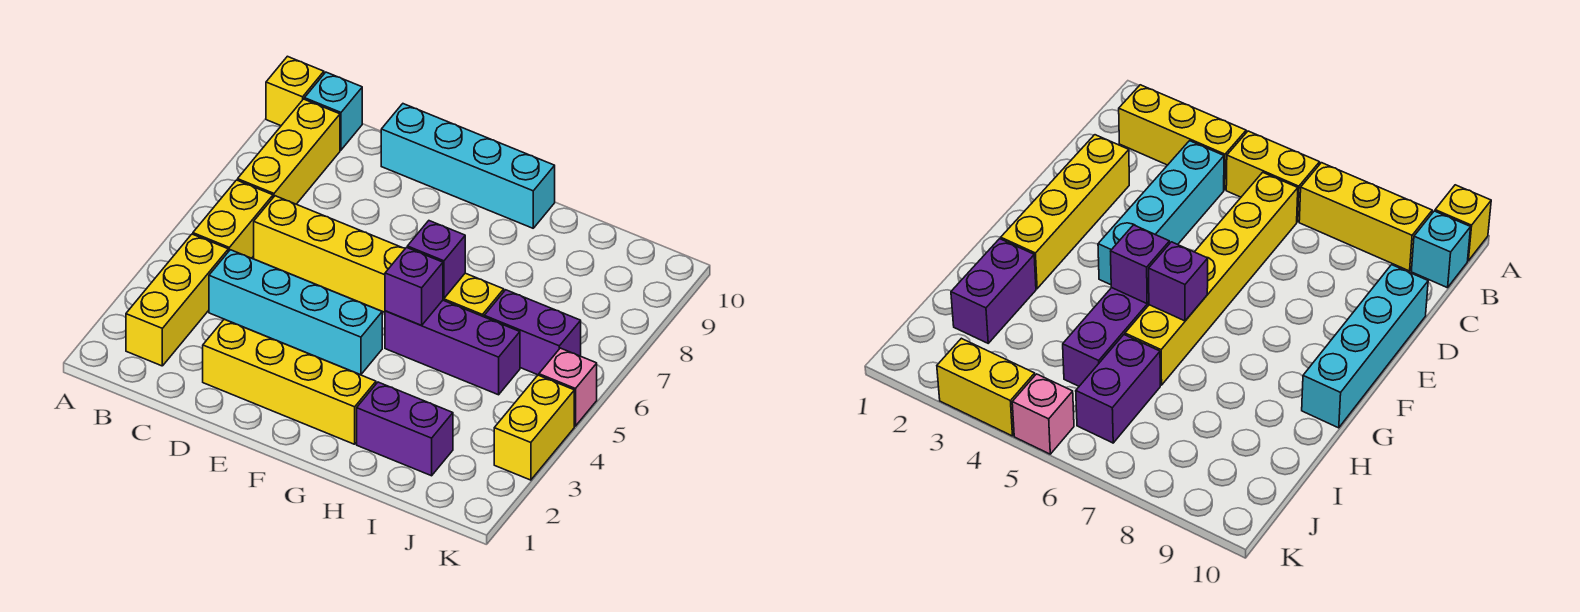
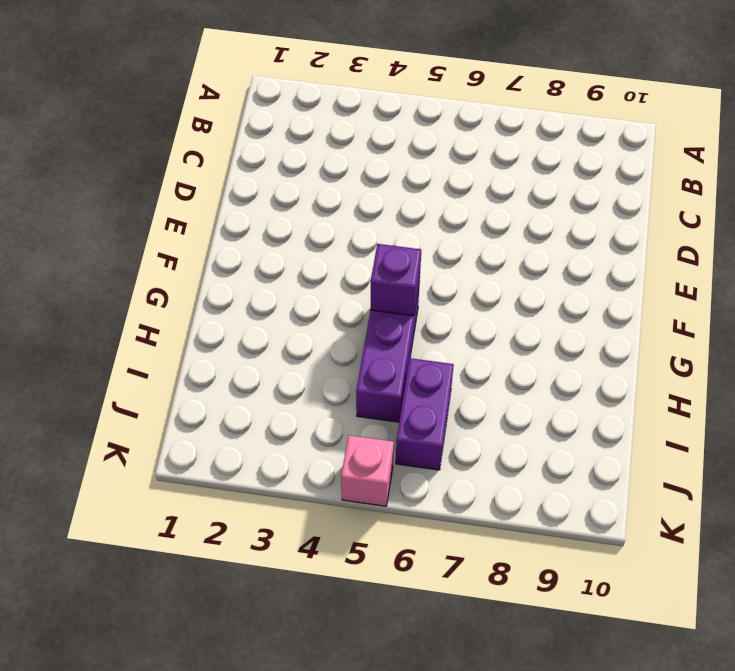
none -> yellow brick A10 level 1
none -> yellow brick B2:B4 level 1
none -> yellow brick B5:B6 level 1

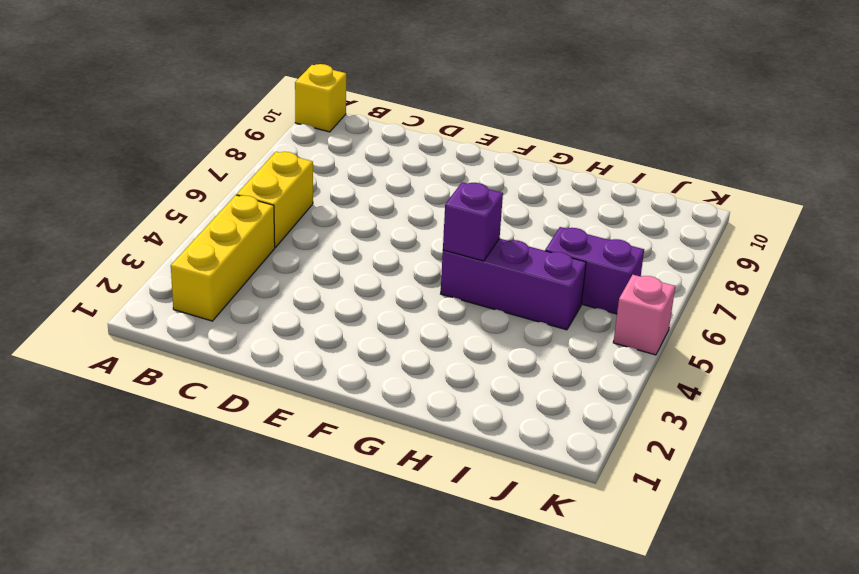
none -> yellow brick B7:B9 level 1
none -> cyan brick B10 level 1
none -> cyan brick C4:F4 level 1

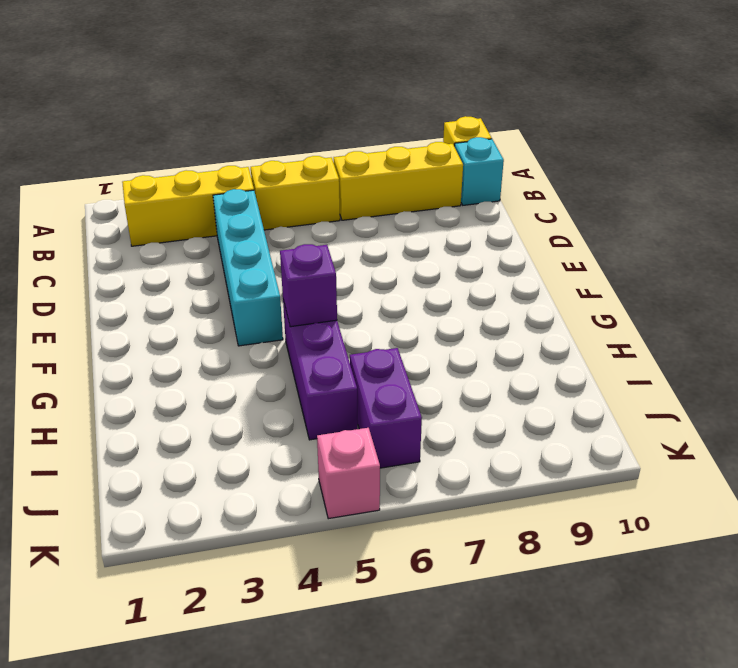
none -> yellow brick C6:H6 level 1
none -> yellow brick D2:G2 level 1
none -> cyan brick D10:G10 level 1

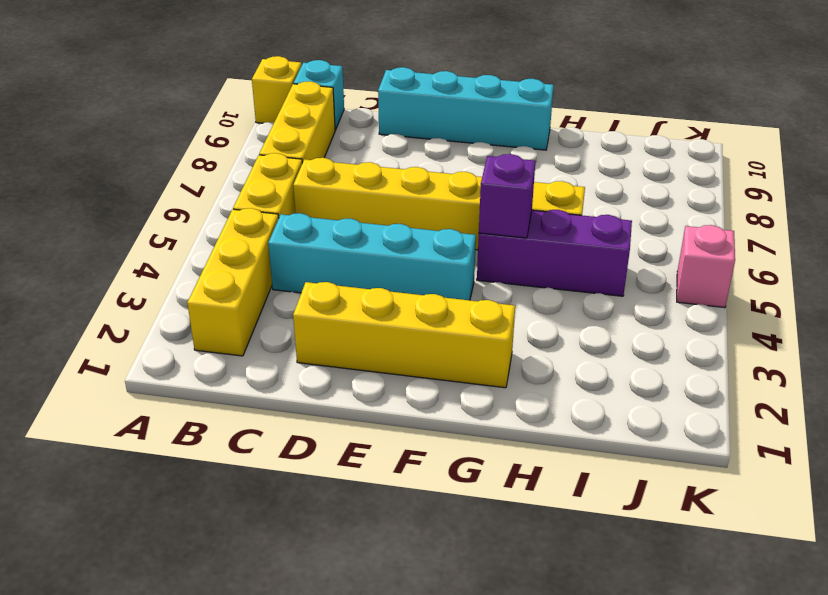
none -> purple brick H2:I2 level 1
none -> purple brick I6:J6 level 1
none -> yellow brick K3:K4 level 1

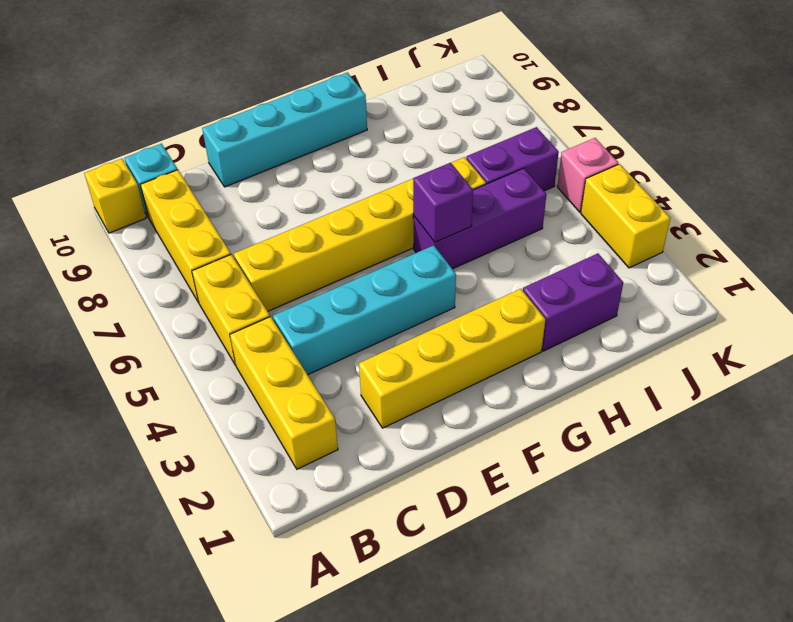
none -> purple brick G6 level 2

